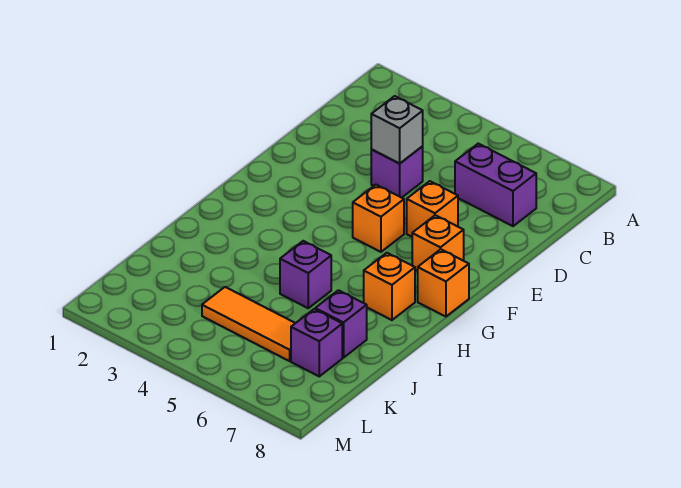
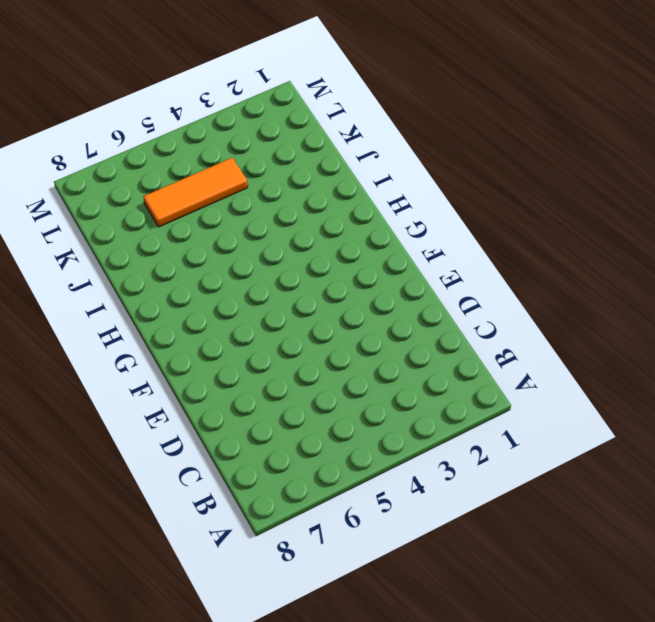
none -> purple brick C6:C7 level 1
none -> purple brick D4 level 1
none -> orange brick E6 level 1

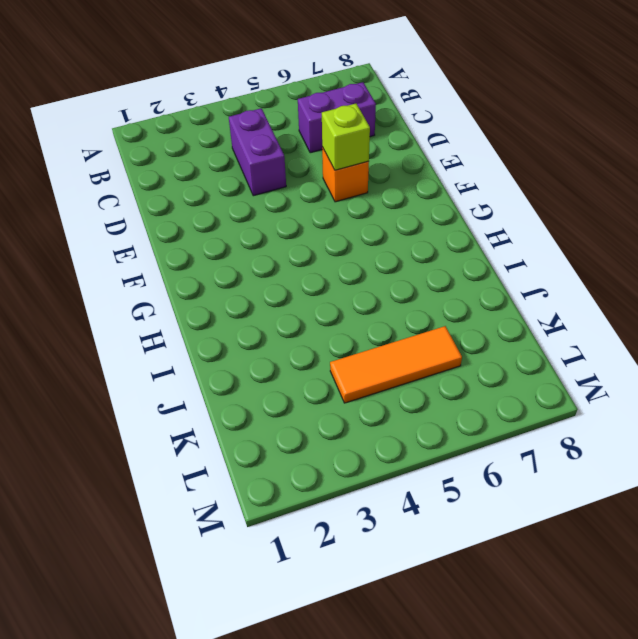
purple brick C4:D4 level 1 -> purple brick D4 level 1
lime brick E6 level 2 -> none
none -> orange brick F5 level 1
none -> orange brick F7 level 1
none -> orange brick G8 level 1

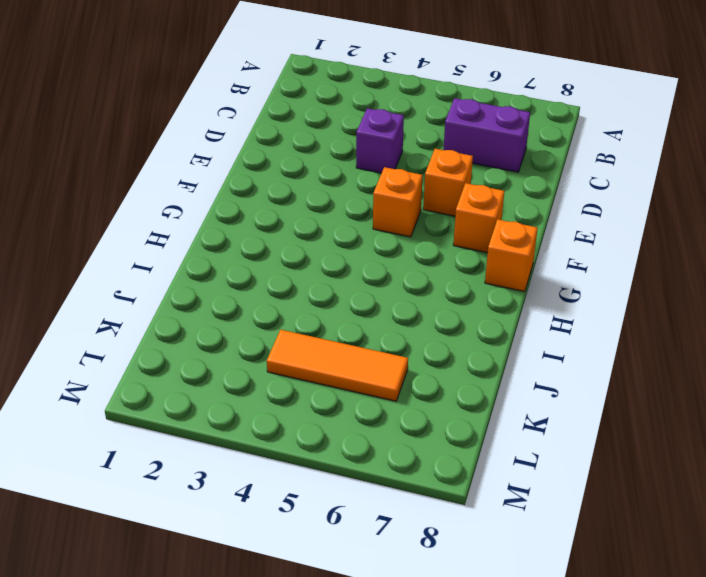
none -> orange brick H7 level 1
none -> purple brick I5 level 1
none -> purple brick J7 level 1

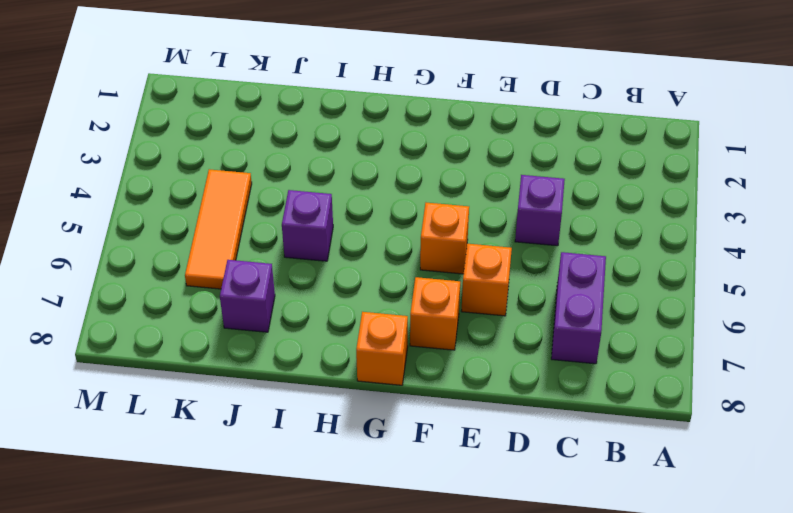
none -> orange brick H7 level 1
none -> purple brick K7 level 1
none -> grey brick D4 level 2

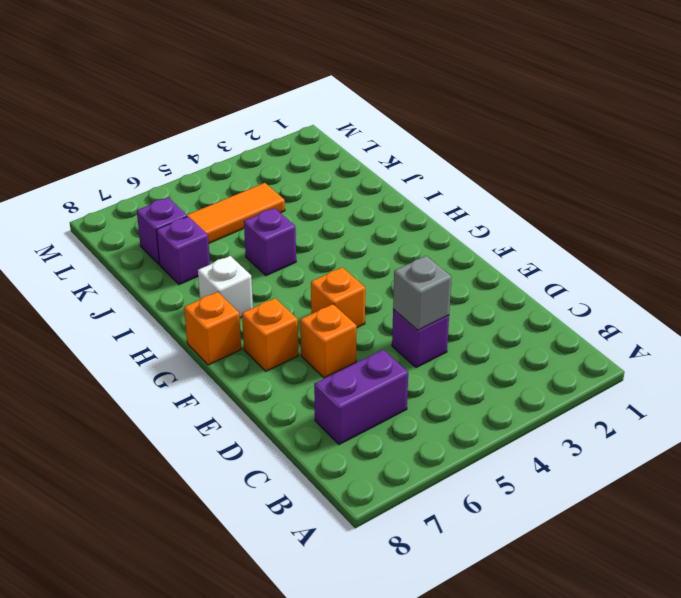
white brick H7 level 1 -> orange brick H7 level 1

